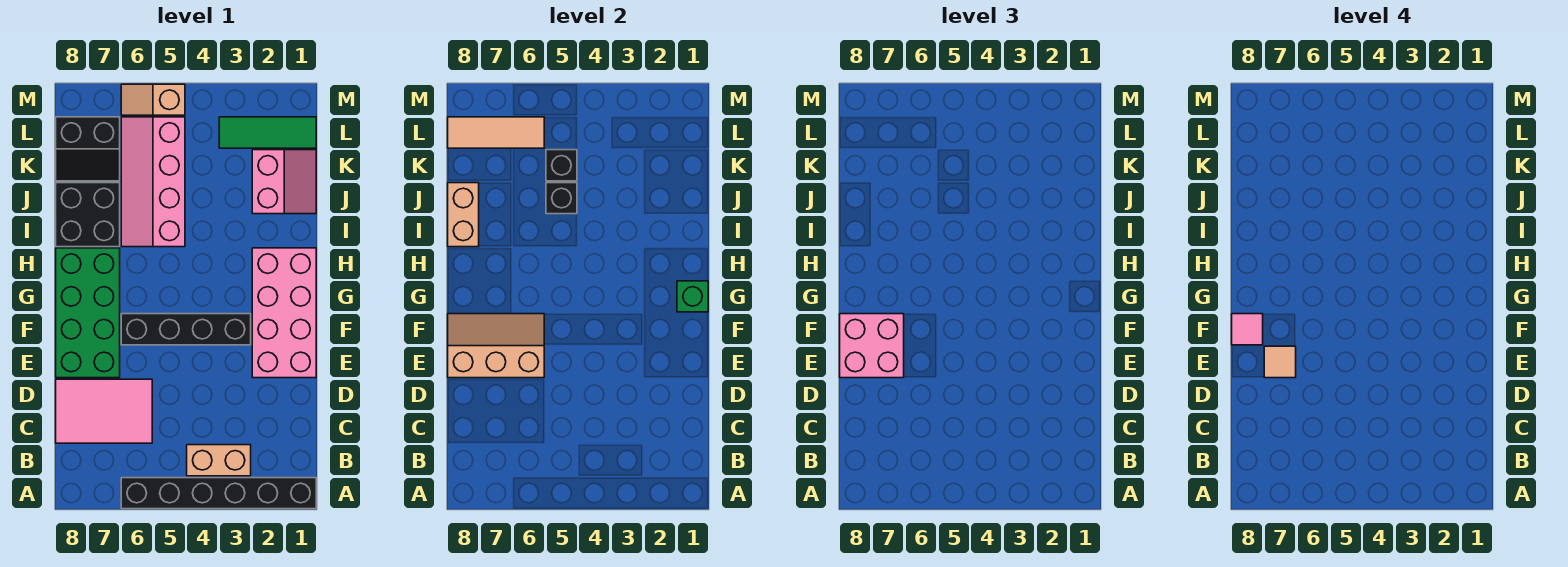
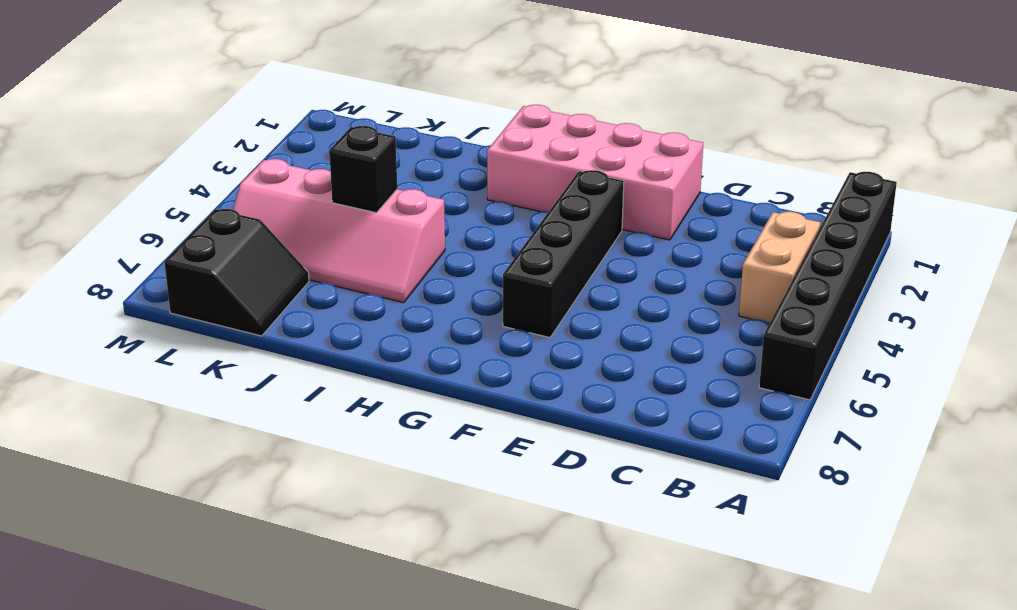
none -> pink tile C6:D8 level 1
none -> green brick E7:H8 level 1
none -> black brick I7:J8 level 1

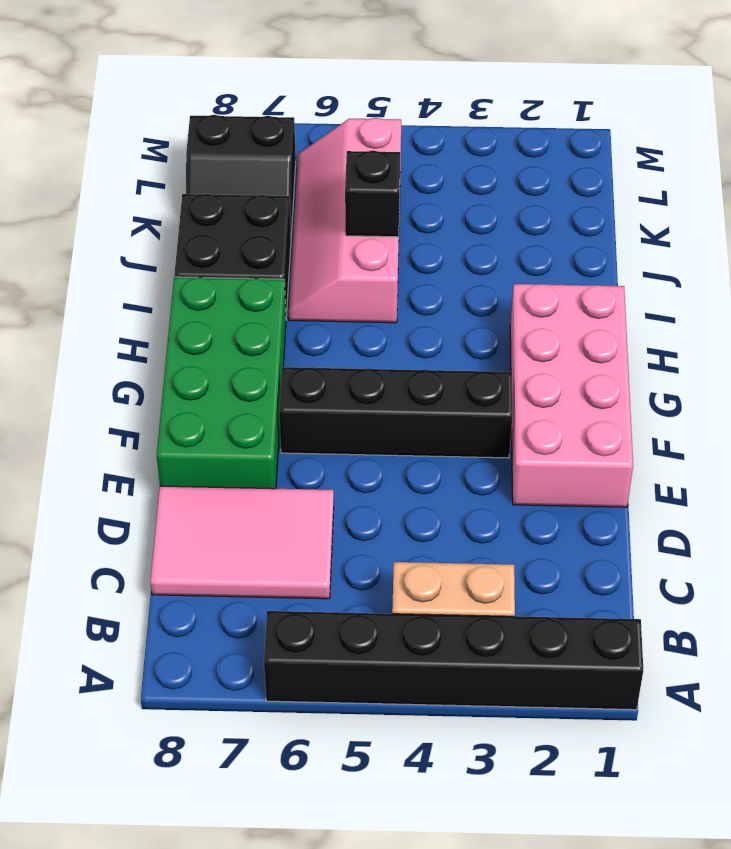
none -> pink slope J1:K2 level 1 top 2
none -> green tile L1:L3 level 1
none -> tan slope M5:M6 level 1 top 5

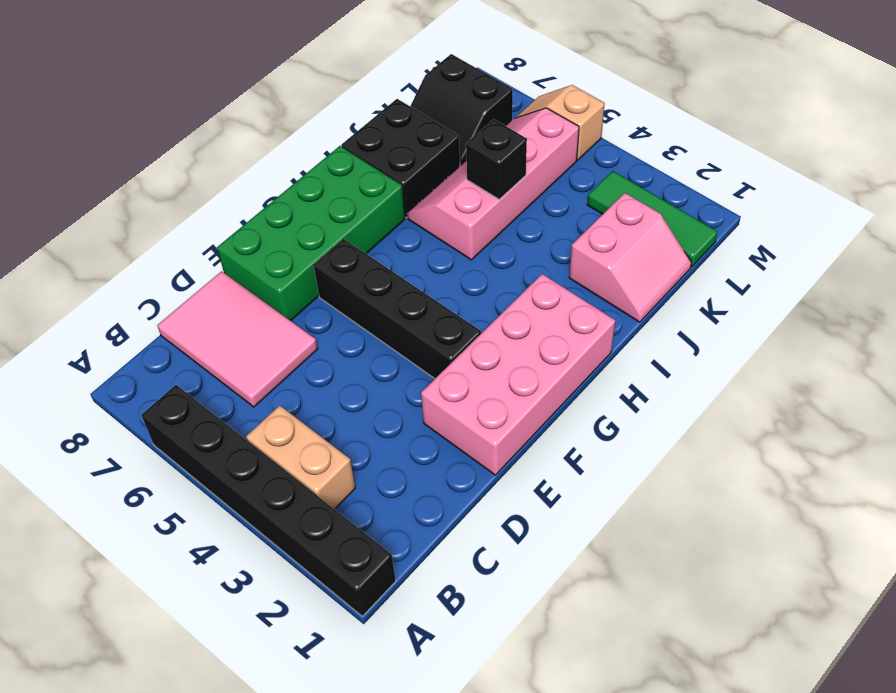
none -> tan slope E6:F8 level 2 top E
none -> green brick G1 level 2
none -> tan brick I8:J8 level 2

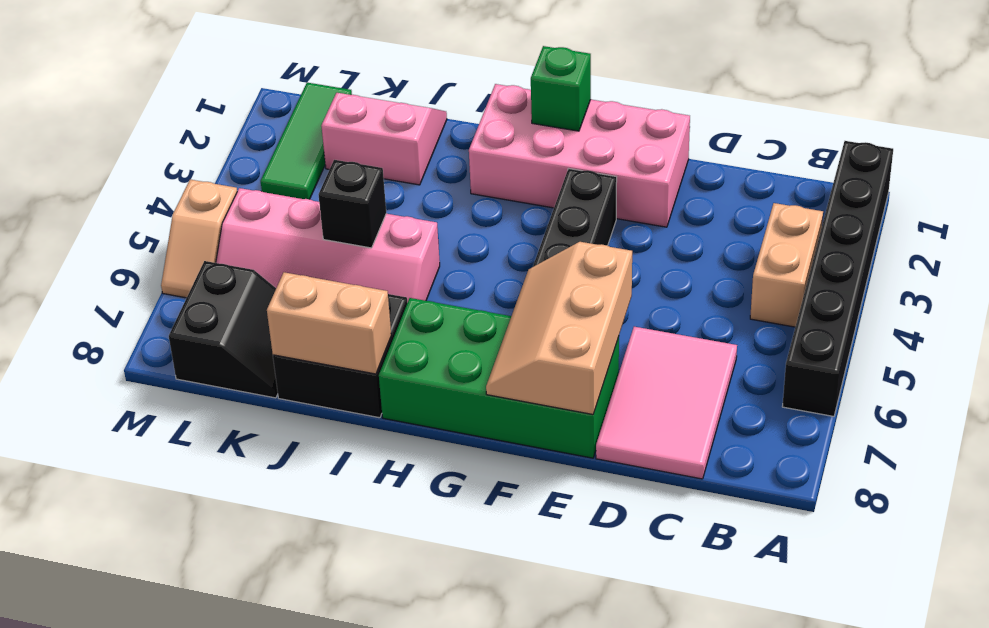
none -> black brick K5 level 2
none -> tan tile L6:L8 level 2
none -> pink brick E7:F8 level 3

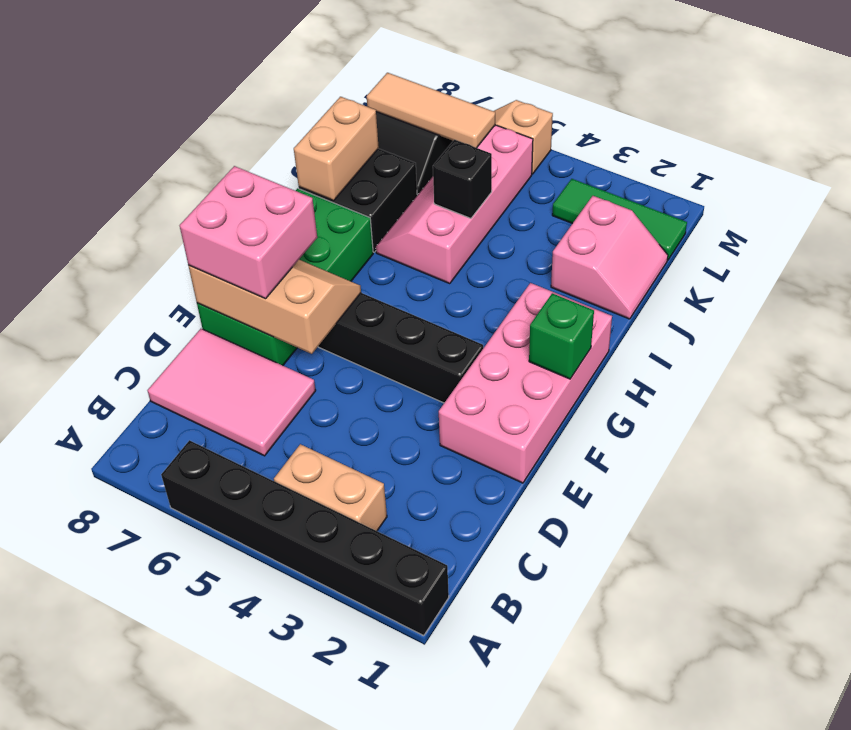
none -> black brick K5 level 2
none -> tan tile E7 level 4
none -> pink tile F8 level 4

